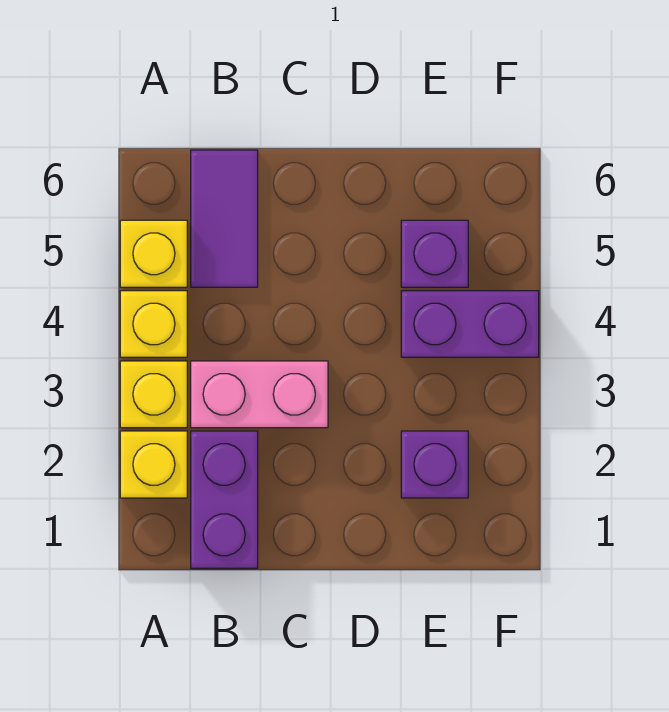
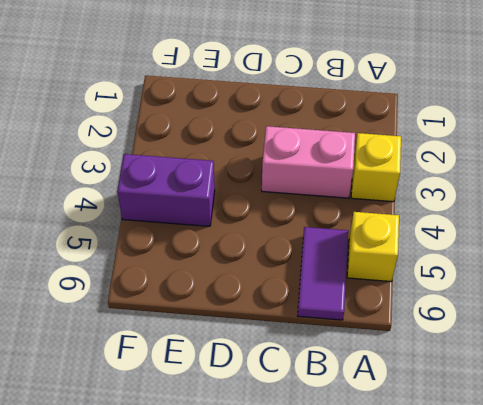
none -> yellow brick A2 level 1
none -> yellow brick A4 level 1

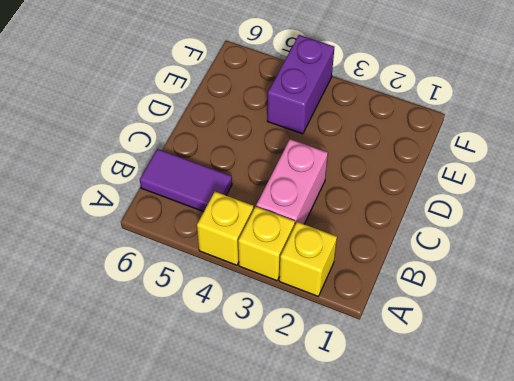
none -> yellow brick A5 level 1
none -> purple brick B1:B2 level 1

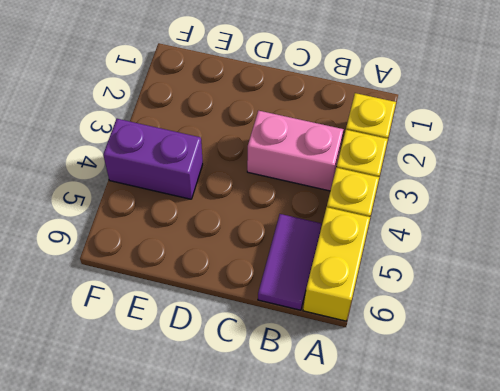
yellow brick A5:A6 level 1 -> yellow brick A5 level 1
none -> purple brick B1:B2 level 1
none -> purple brick E2 level 1

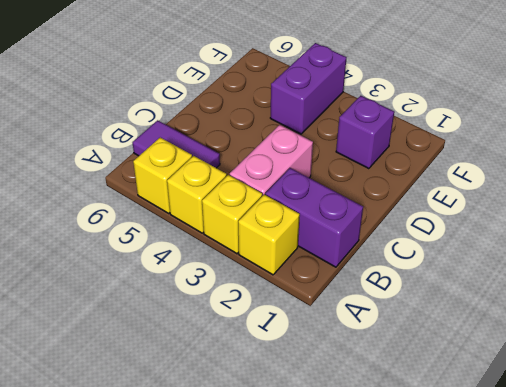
none -> purple brick E5 level 1

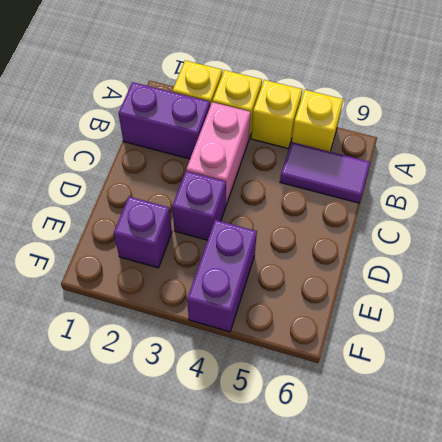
purple brick D3 level 1 -> purple brick E5 level 1

